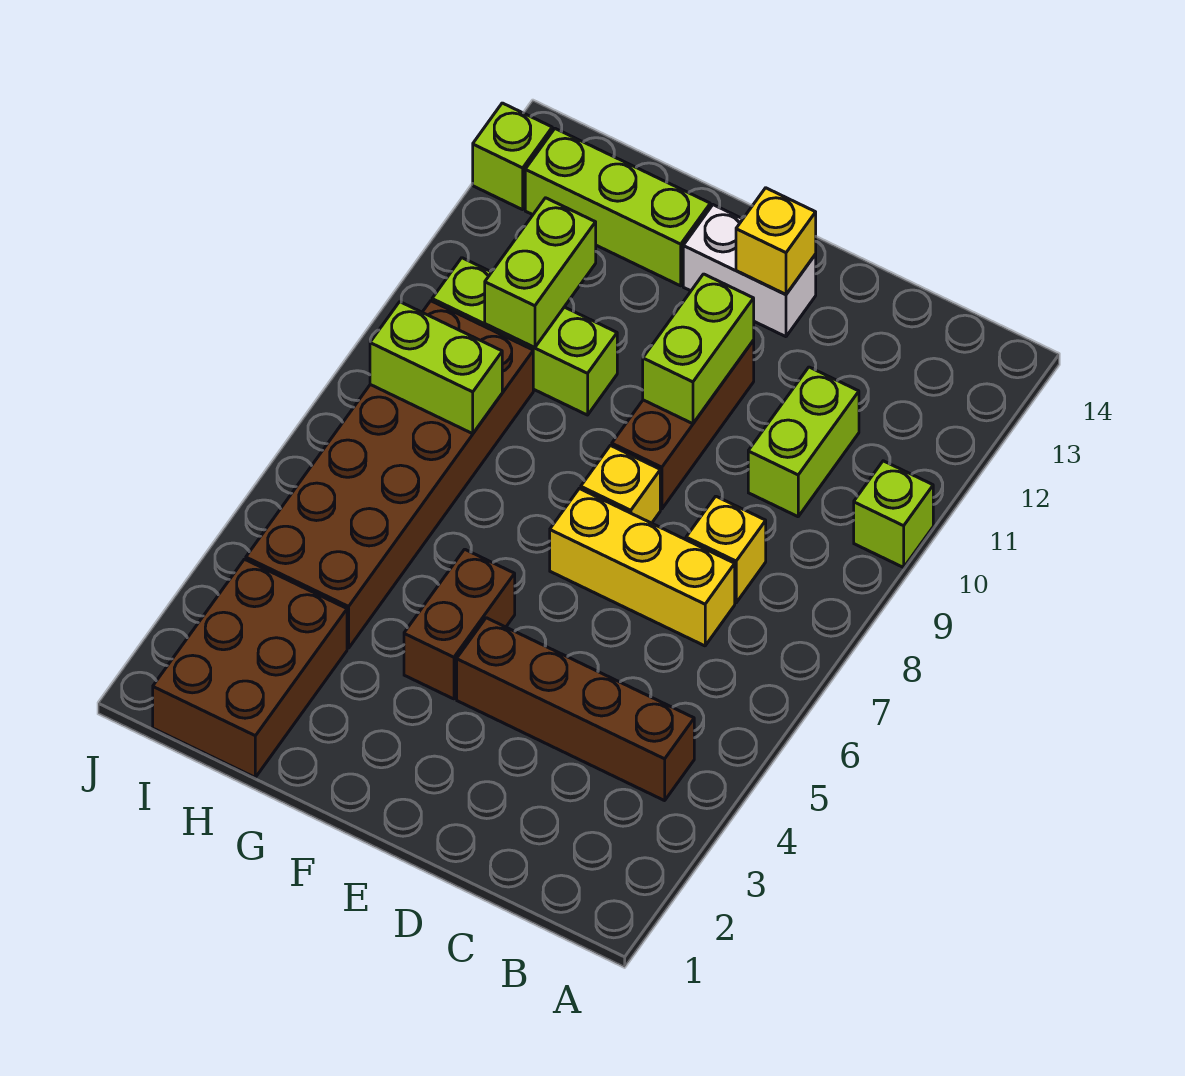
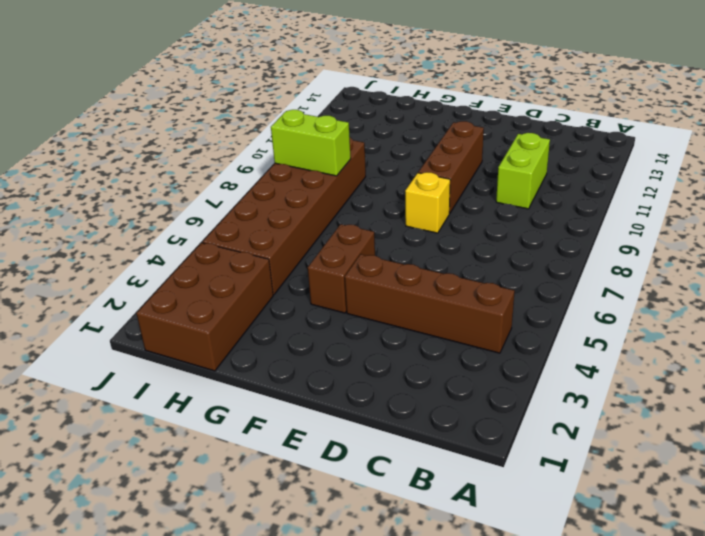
none -> lime brick A10 level 1
none -> yellow brick C7:E7 level 1
none -> yellow brick C8 level 1

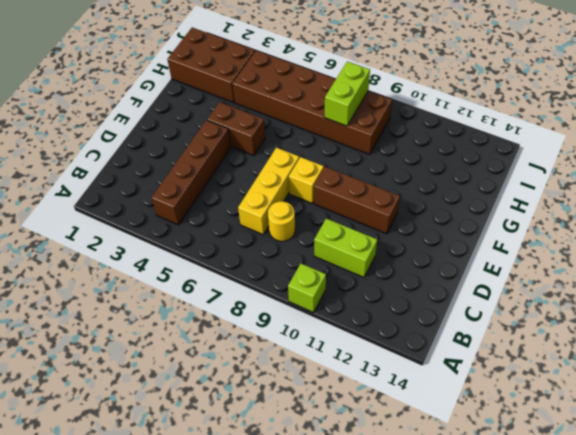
yellow round brick C8 level 1 -> yellow brick C8 level 1
none -> white brick E13:F13 level 1
none -> lime brick G10:I10 level 1
none -> lime brick G13:I13 level 1

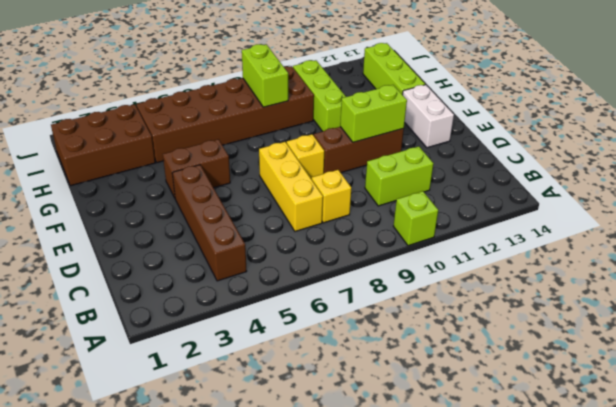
none -> lime brick J13 level 1
none -> yellow brick E13 level 2
none -> lime brick H10:H11 level 2

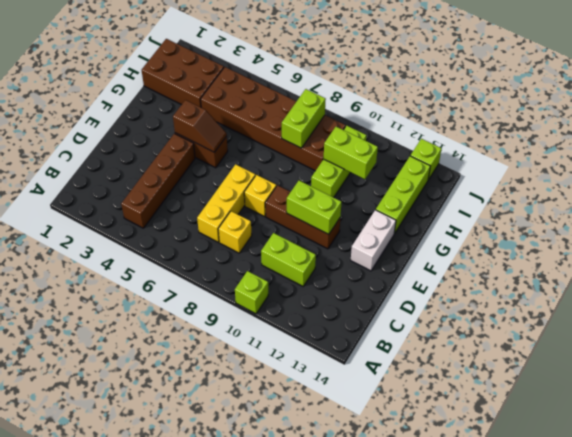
brown slope F4:F5 level 2 top 4 -> none
none -> yellow brick E13 level 2

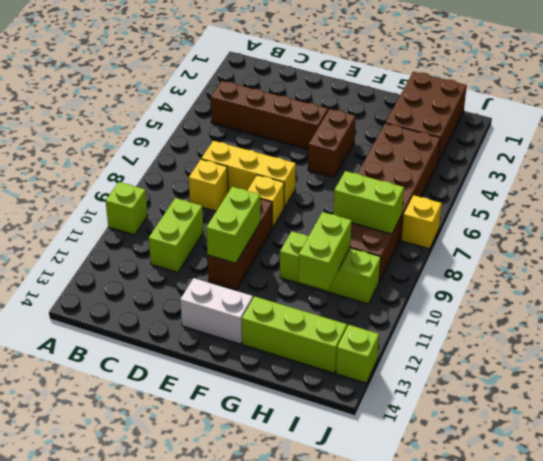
yellow brick J7 level 1 -> yellow brick E13 level 2

